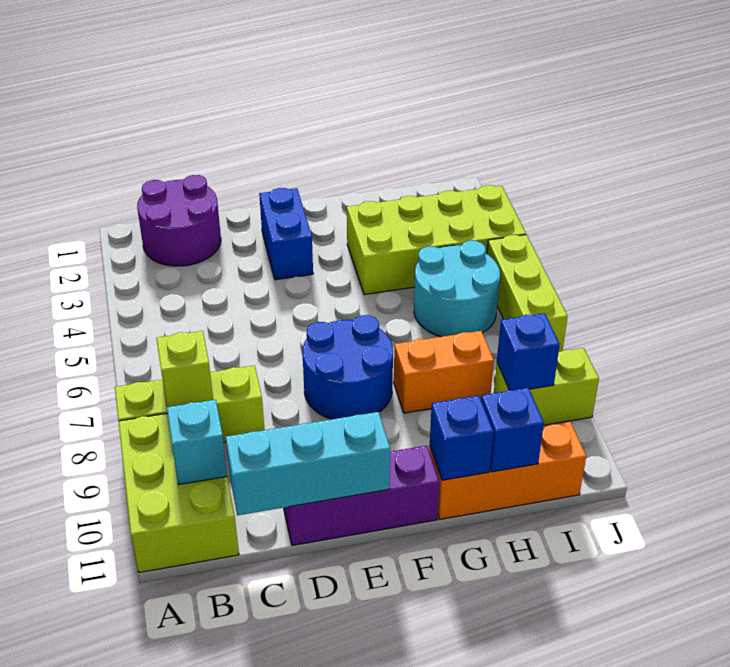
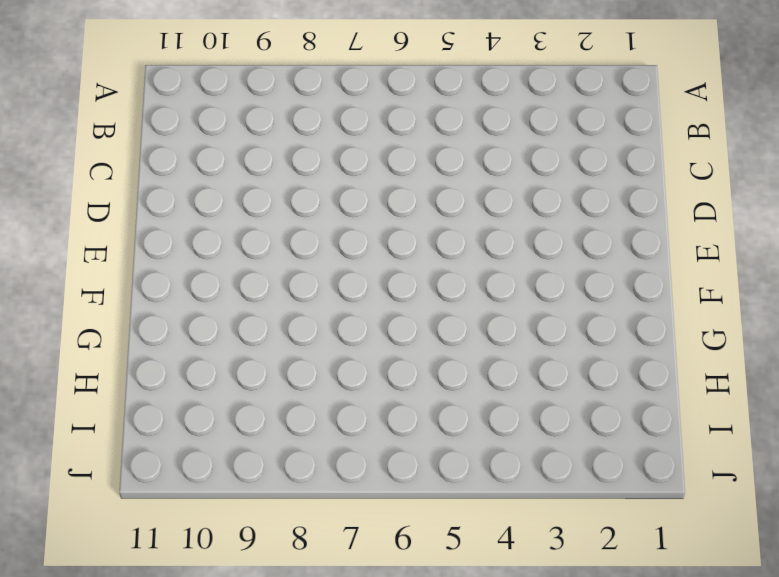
none -> lime brick A8:C8 level 1
none -> lime brick A9:B11 level 1
none -> purple round brick B1:C2 level 1

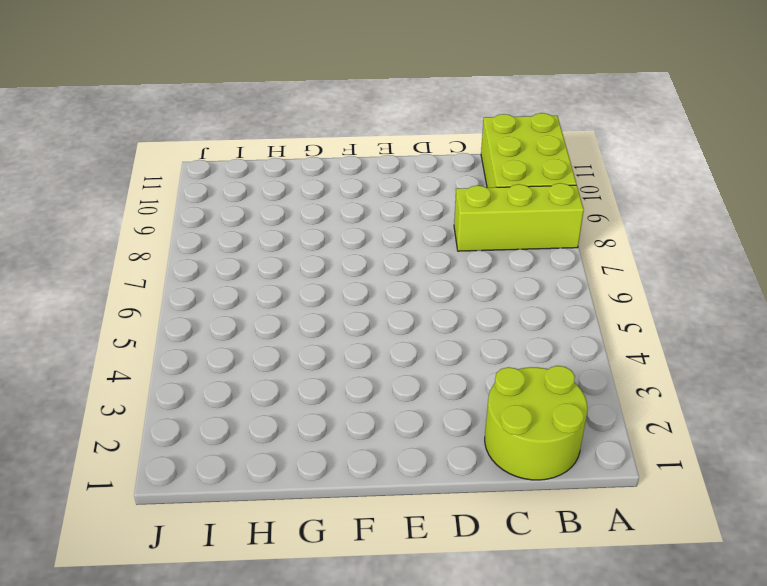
lime round brick B1:C2 level 1 -> purple round brick B1:C2 level 1
none -> purple brick D11:F11 level 1
none -> blue brick E2:E3 level 1
none -> blue round brick E7:F8 level 1

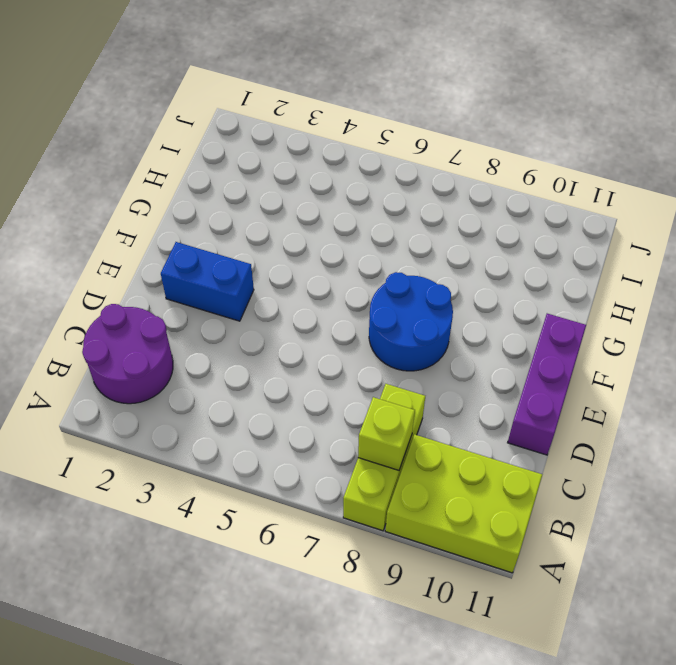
none -> lime brick G3:J4 level 1
none -> orange brick G8:H8 level 1
none -> orange brick G11:I11 level 1

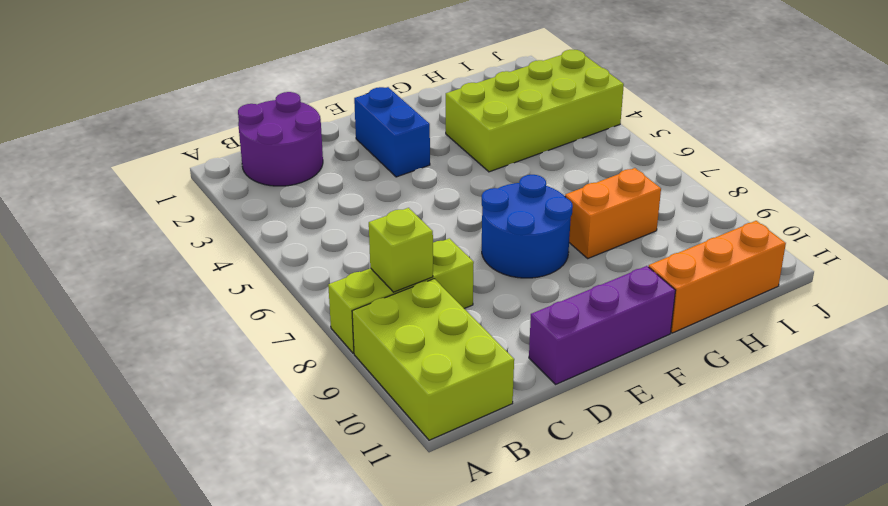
none -> cyan round brick H5:I6 level 1
none -> lime brick I9:J9 level 1
none -> lime brick J5:J7 level 1

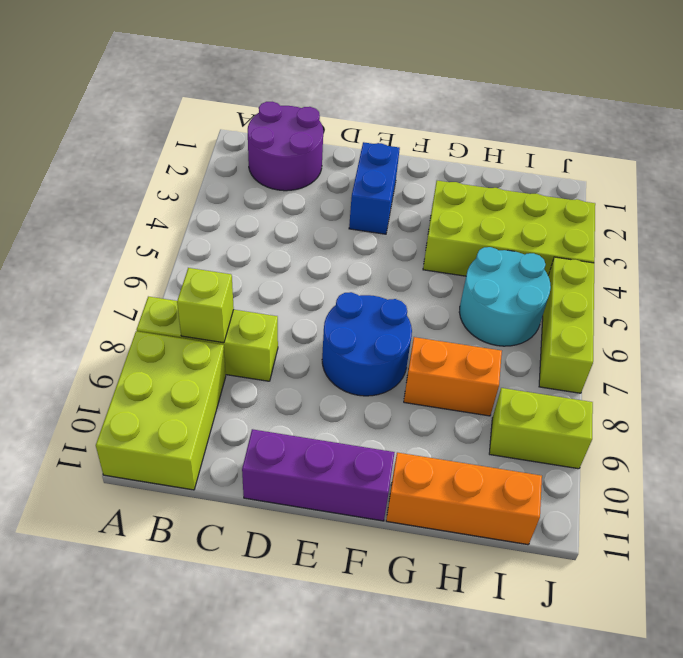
none -> cyan brick B10 level 2
none -> cyan brick C11:E11 level 2
none -> blue brick G11 level 2

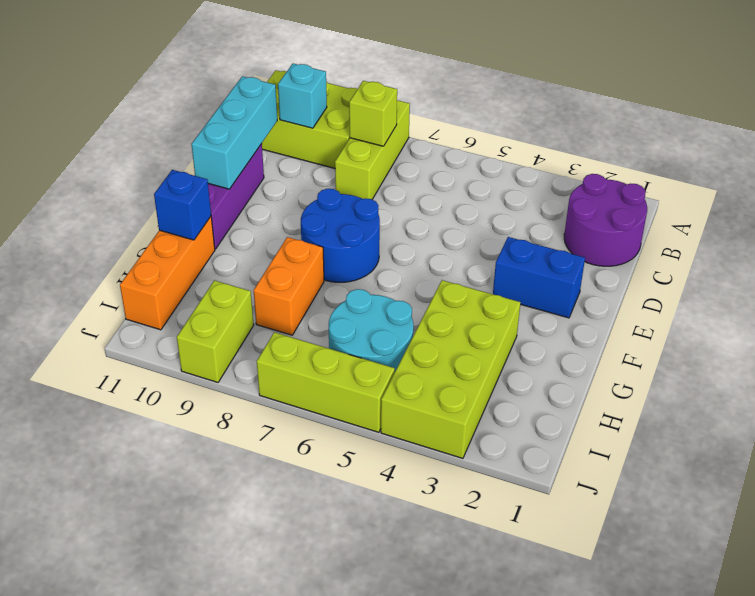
none -> blue brick H11 level 2
none -> blue brick I9 level 2

